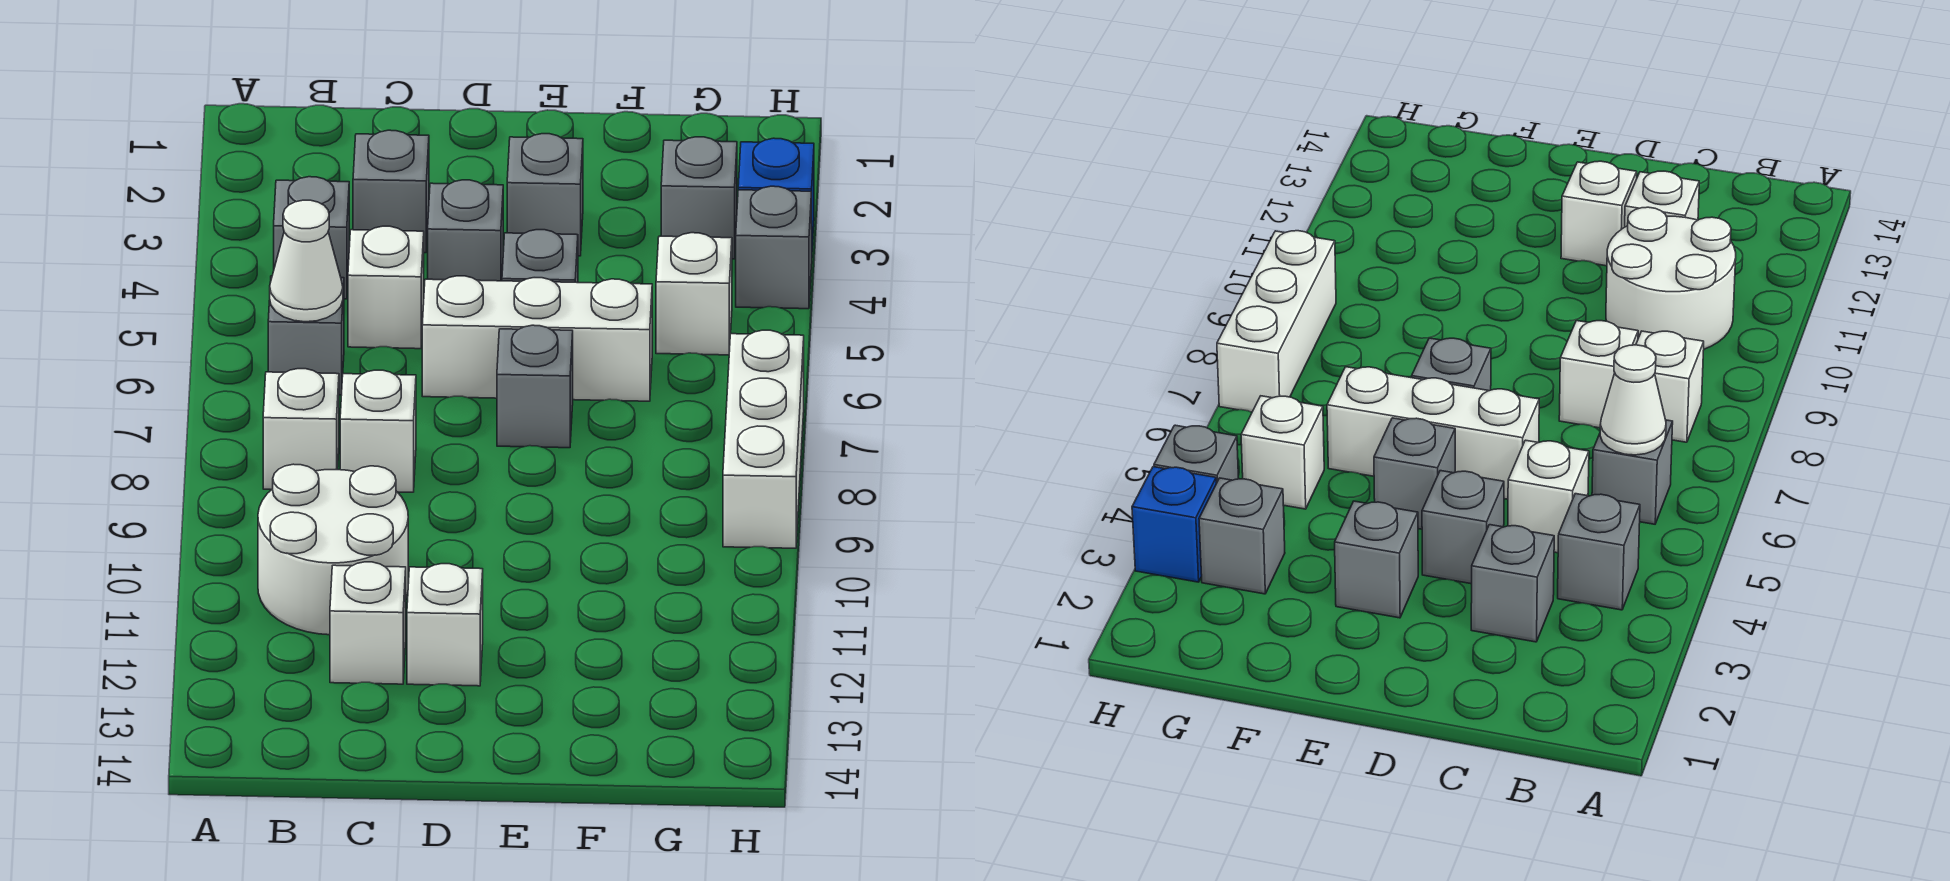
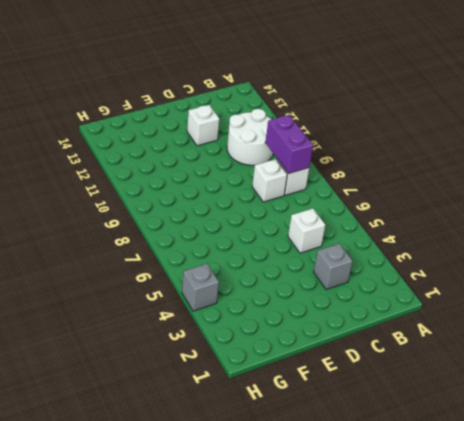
purple brick B8:B9 level 2 -> none
none -> grey brick B4 level 1
none -> grey brick B6 level 1
none -> white brick C12 level 1

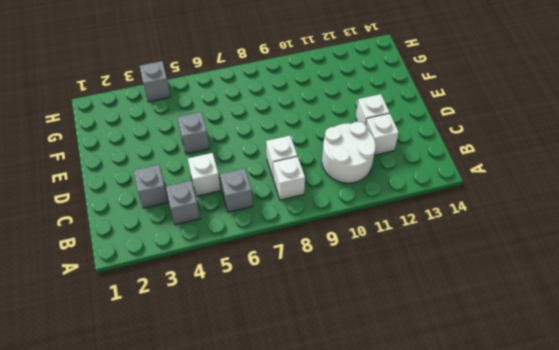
none -> grey brick D4 level 1
none -> white brick D6:F6 level 1
none -> grey brick E3 level 1

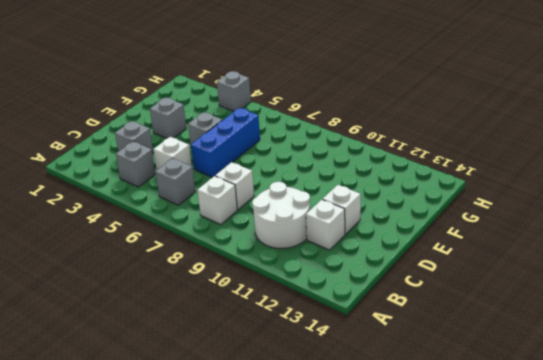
blue brick D6:F6 level 1 -> white brick D6:F6 level 1
none -> grey brick D4 level 1
none -> grey brick E7 level 1
none -> grey brick G3 level 1

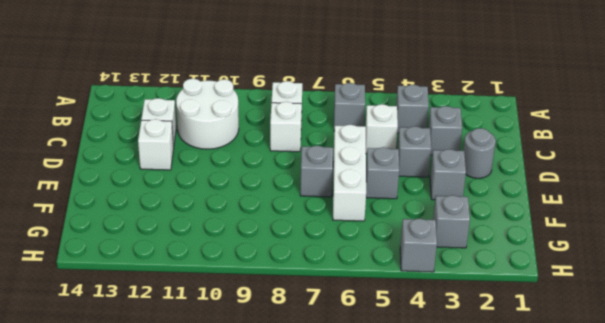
grey round brick D2 level 1 -> none
none -> white brick G5 level 1
none -> blue brick H3 level 1
none -> white brick H7:H9 level 1

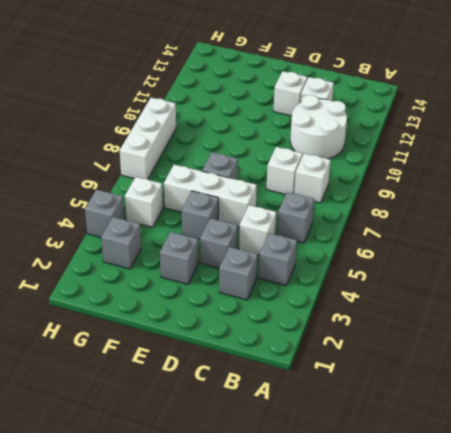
none -> blue brick H3 level 1
none -> white cone B6 level 2

